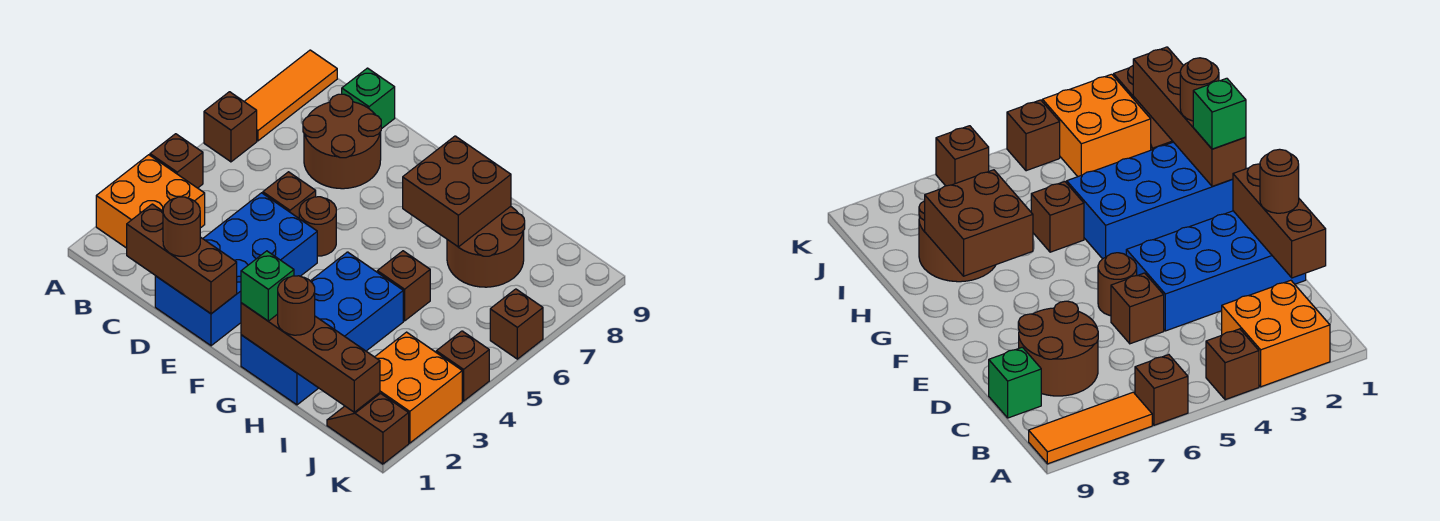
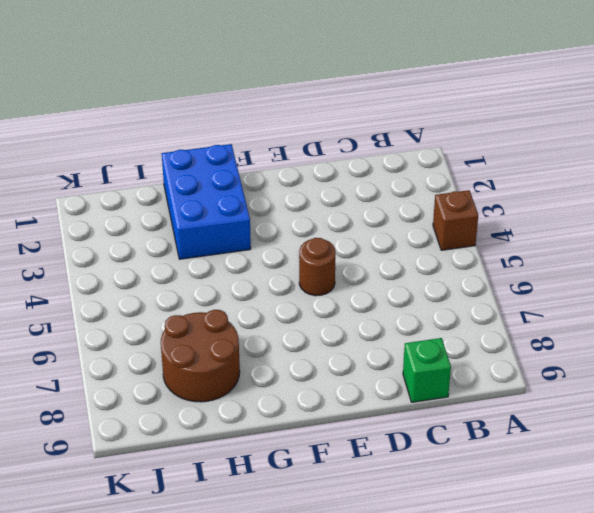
blue brick G1:H3 level 1 -> blue brick G1:H4 level 1
none -> orange brick A2:B3 level 1
none -> brown brick A6 level 1
none -> orange tile A7:A9 level 1

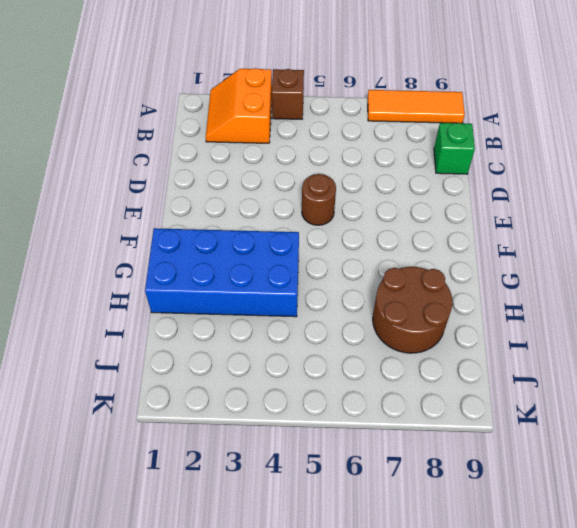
orange slope A2:B3 level 1 top 3 -> orange brick A2:B3 level 1
none -> brown brick A6 level 1
none -> brown round brick C7:D8 level 1
none -> blue brick D1:E4 level 1

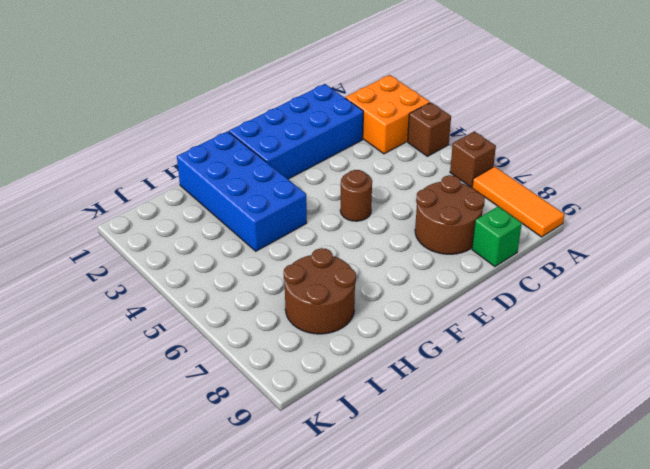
blue brick C1:F2 level 1 -> blue brick D1:E4 level 1
none -> brown brick D5 level 1
none -> brown brick H5 level 1
none -> brown slope J1:K1 level 1 top K

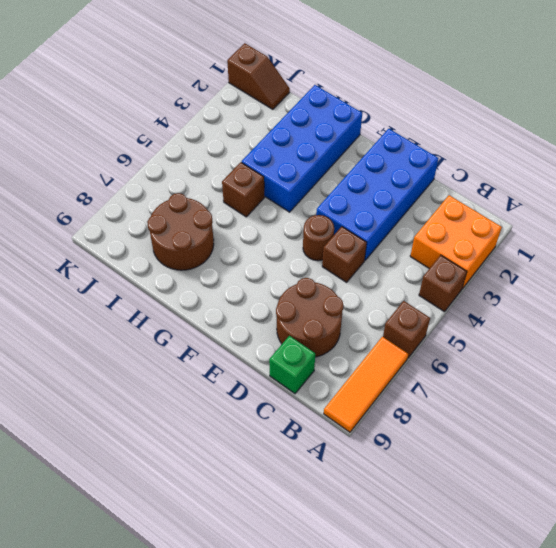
none -> orange brick J2:K3 level 1
none -> brown brick K4 level 1
none -> brown brick K6 level 1

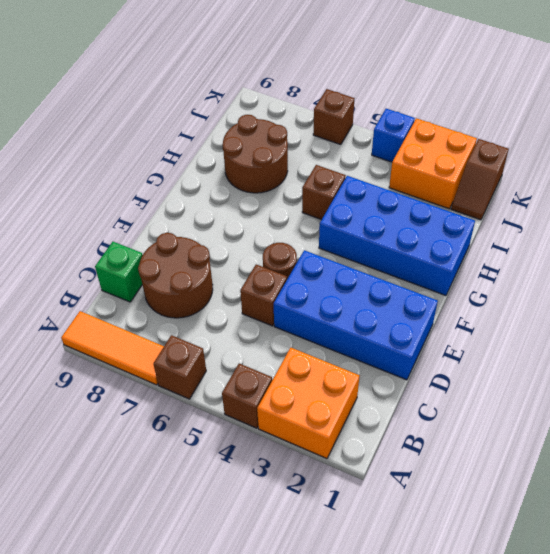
blue brick K4 level 1 -> brown brick K4 level 1
none -> brown brick C1:E1 level 2
none -> brown brick G1:J1 level 2
none -> brown brick G7:H8 level 2

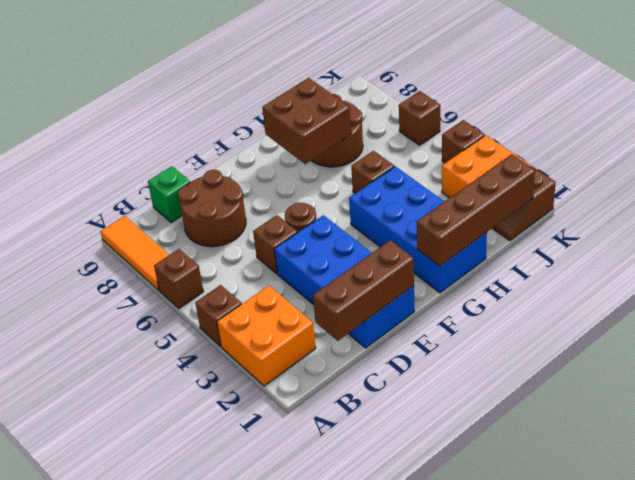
none -> brown round brick D1 level 3
none -> green brick G1 level 3
none -> brown round brick H1 level 3

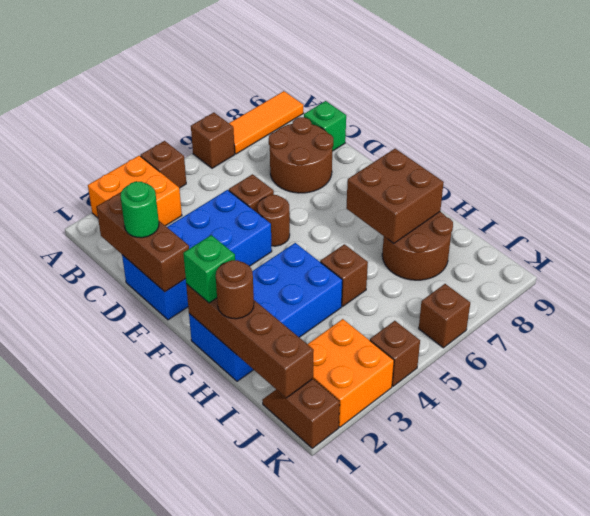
green round brick D1 level 3 -> brown round brick D1 level 3

